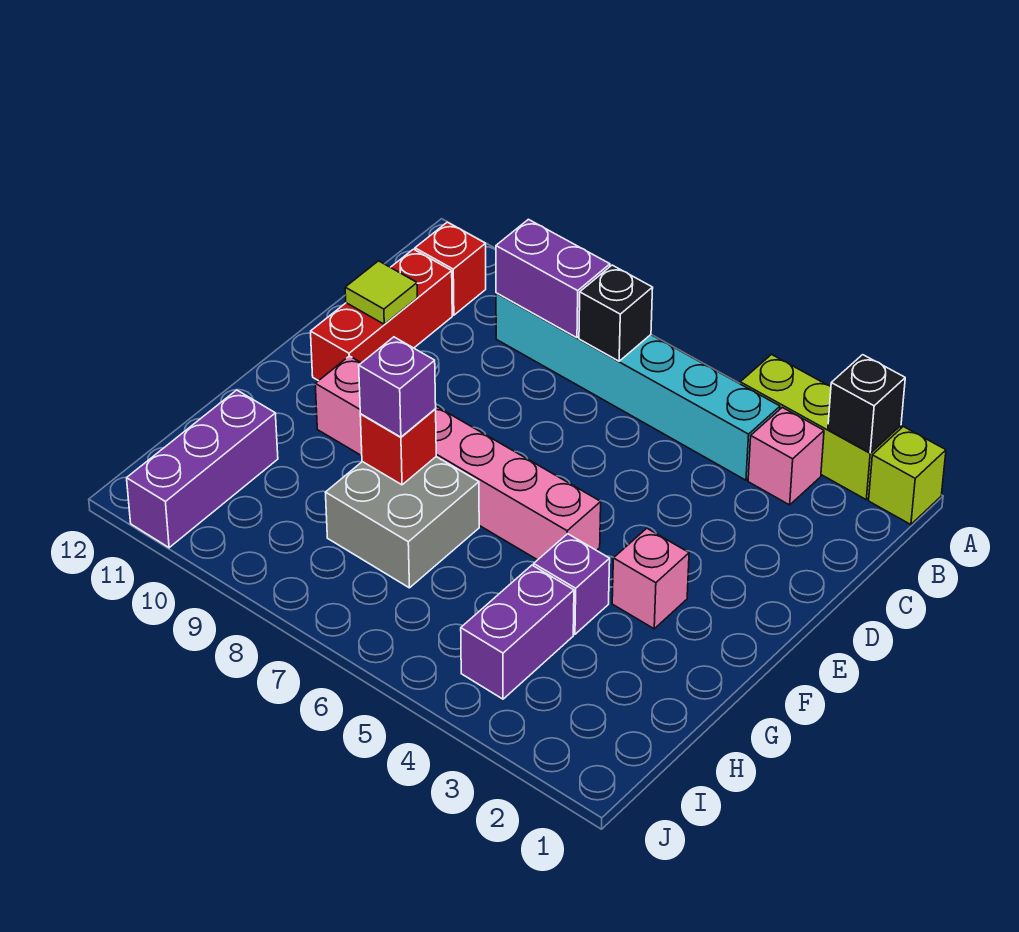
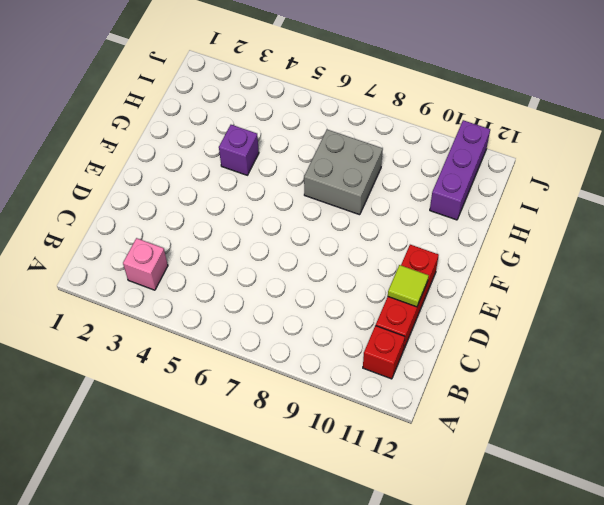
none -> lime brick A1 level 1
none -> lime brick A2:A4 level 1
none -> cyan brick B4:B9 level 1

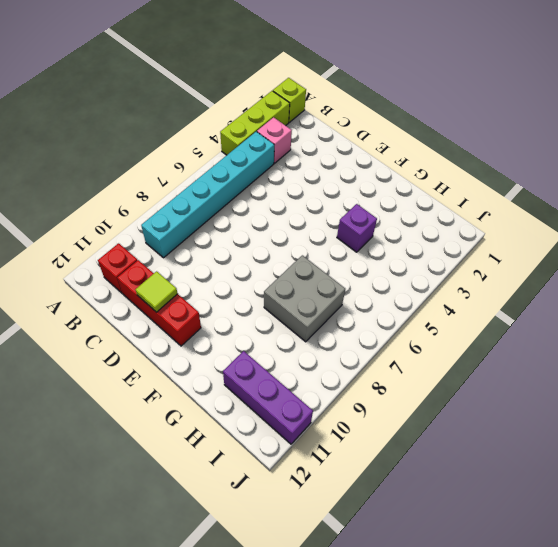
none -> pink brick F3 level 1
none -> pink brick F5:F10 level 1
none -> purple brick H4:I4 level 1

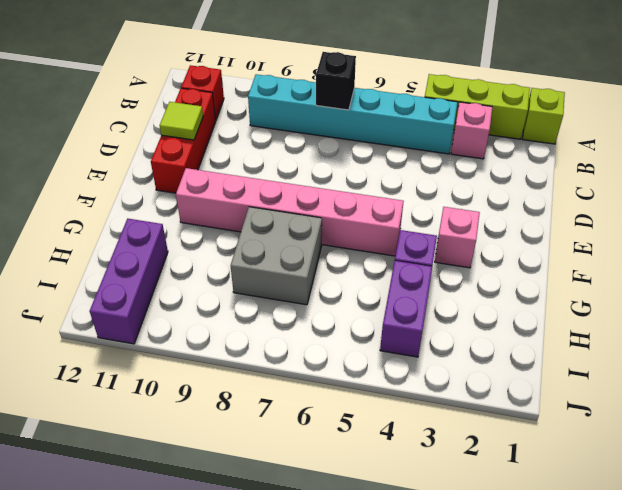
none -> black brick A2 level 2
none -> purple brick B8:B9 level 2
none -> red brick G8 level 2

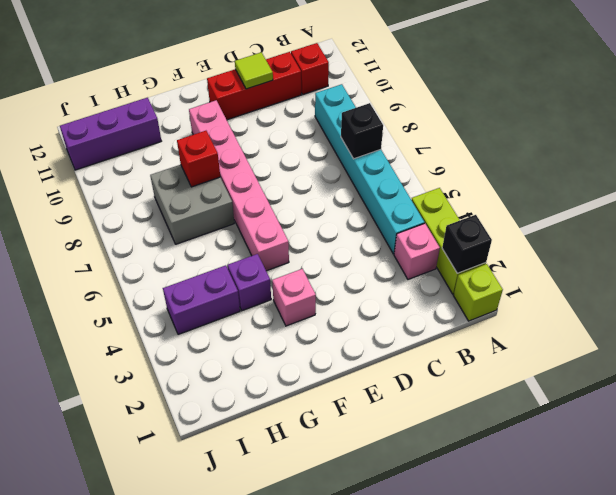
none -> purple brick B8:B9 level 2
none -> purple brick G8 level 3

